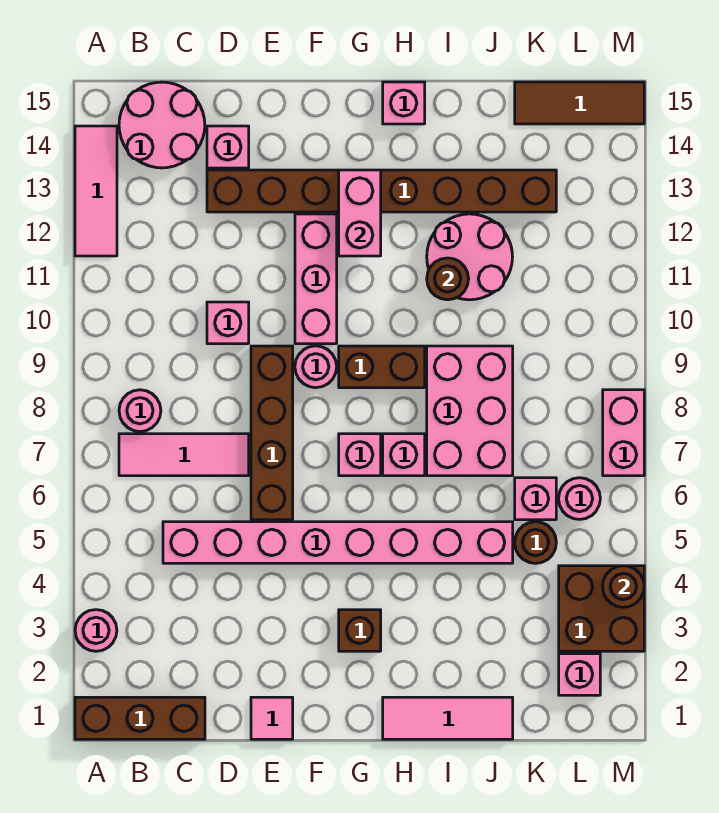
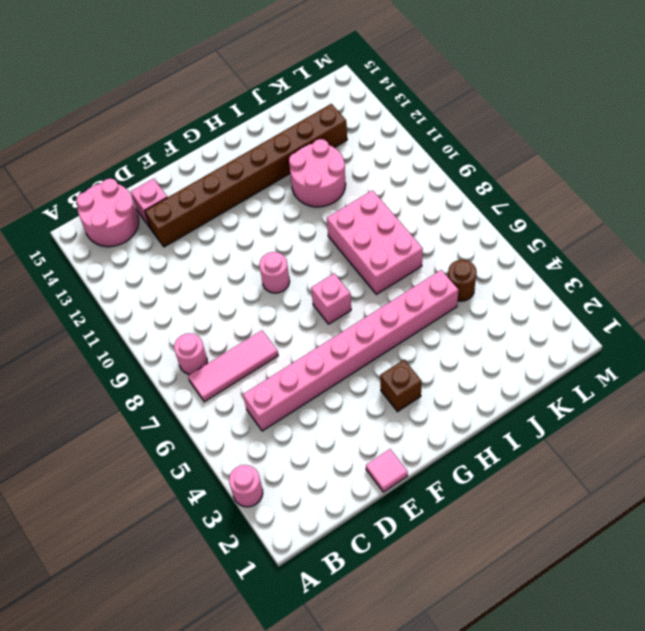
none -> brown brick A1:C1 level 1
none -> pink tile A12:A14 level 1
none -> pink brick D10 level 1
none -> brown brick E6:E9 level 1

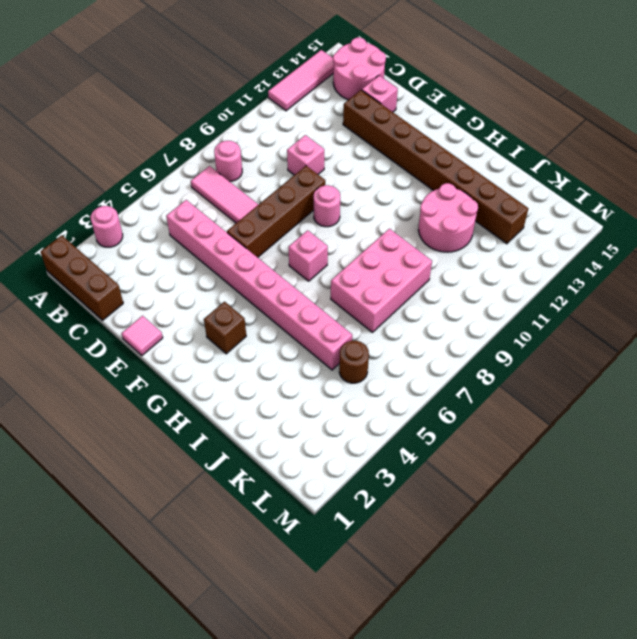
none -> pink brick F10:F12 level 1
none -> brown brick G9:H9 level 1
none -> pink tile H1:J1 level 1
none -> pink brick H7 level 1

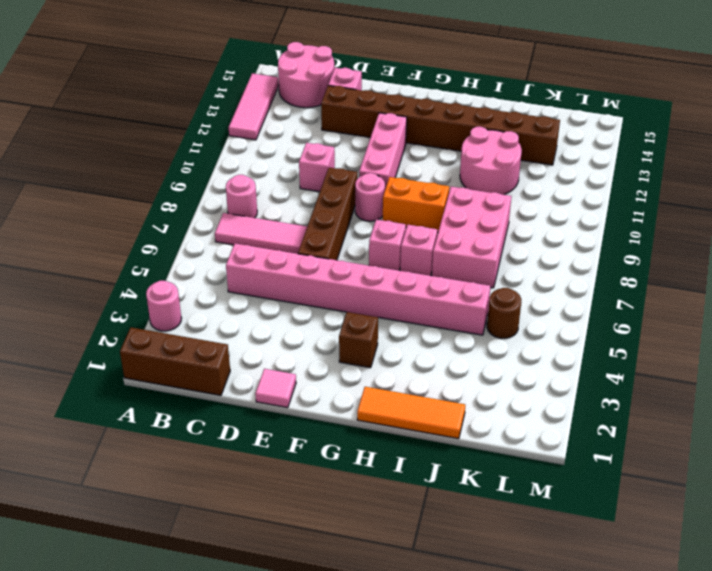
orange brick G9:H9 level 1 -> brown brick G9:H9 level 1
orange tile H1:J1 level 1 -> pink tile H1:J1 level 1
none -> pink brick H15 level 1
none -> pink brick K6 level 1
none -> brown tile K15:M15 level 1
none -> pink brick L2 level 1

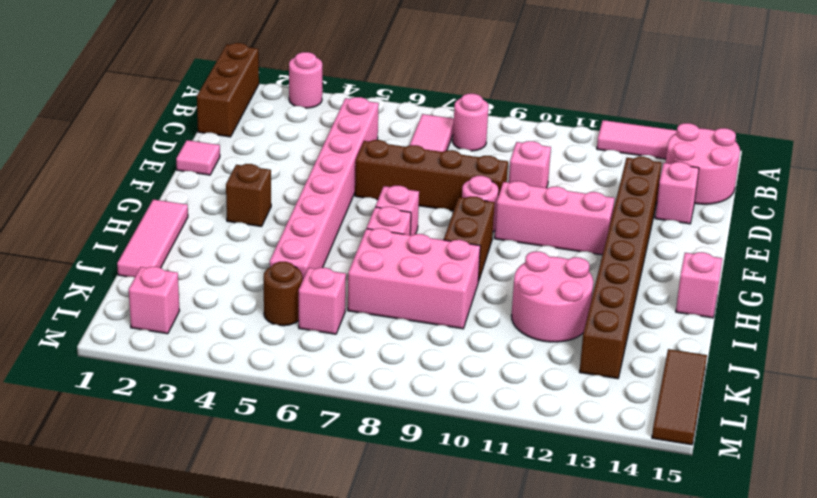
none -> brown brick L3:M4 level 1
none -> pink round brick L6 level 1
none -> pink brick M7:M8 level 1
none -> pink brick G12:G13 level 2

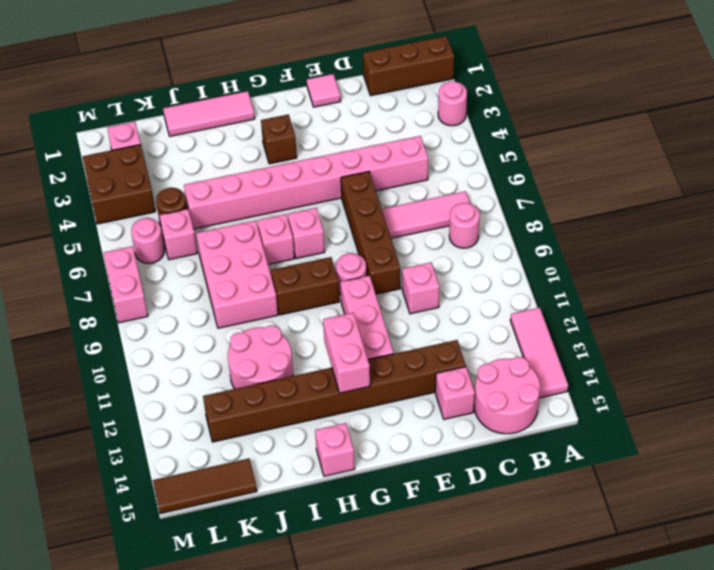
none -> brown round brick I11 level 2
none -> brown round brick M4 level 2

